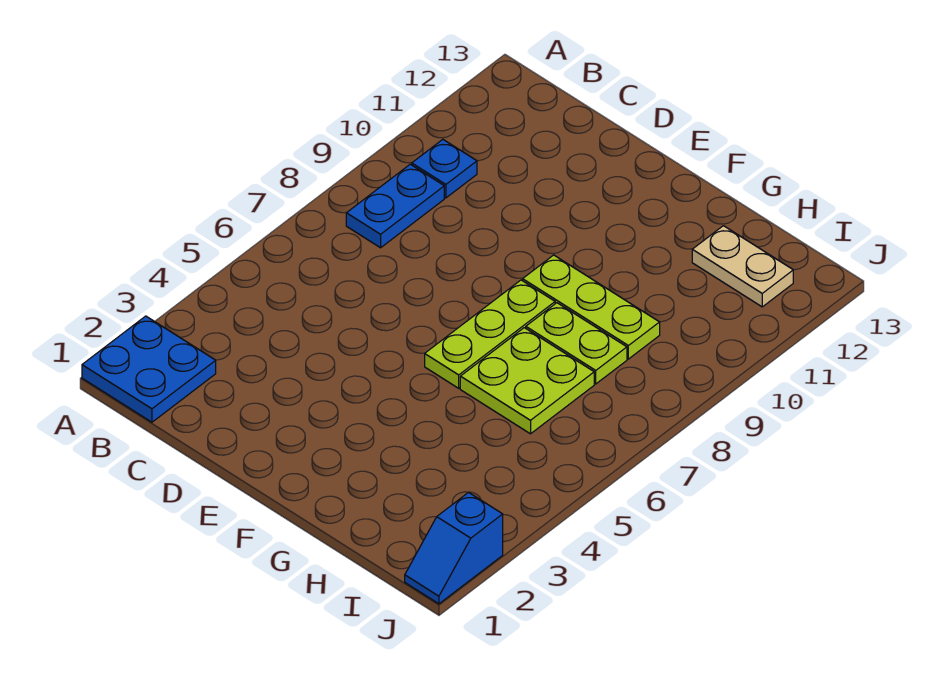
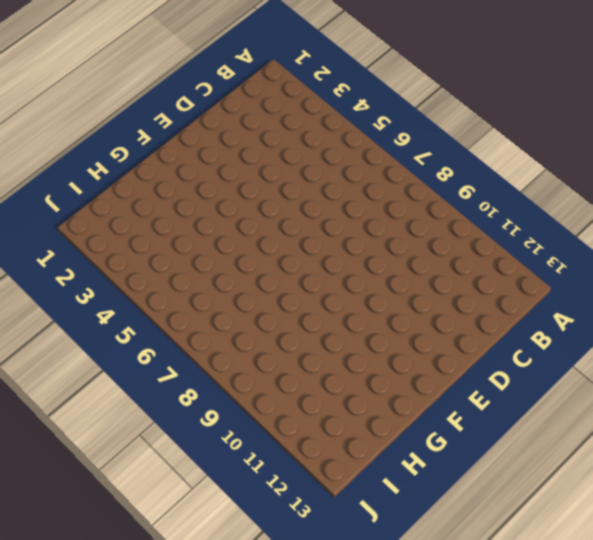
none -> blue plate A1:B2 level 1
none -> blue plate B8:B9 level 1

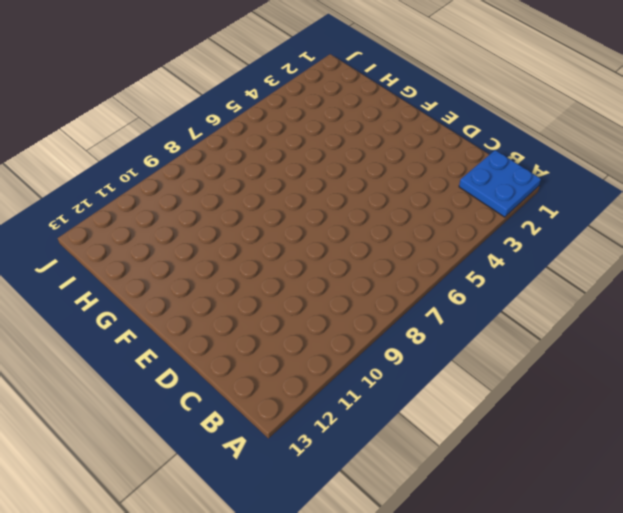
none -> blue plate B8:B9 level 1
none -> blue plate B10 level 1

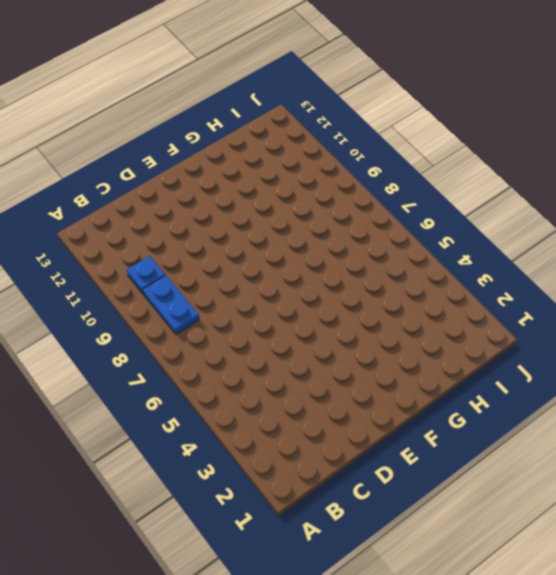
none -> blue plate A1:B2 level 1
none -> lime plate F6:F8 level 1

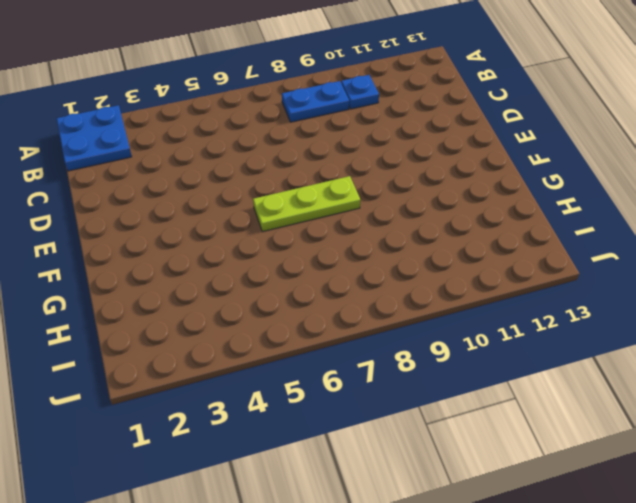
none -> lime plate F9:H9 level 1
none -> lime plate G6:H7 level 1

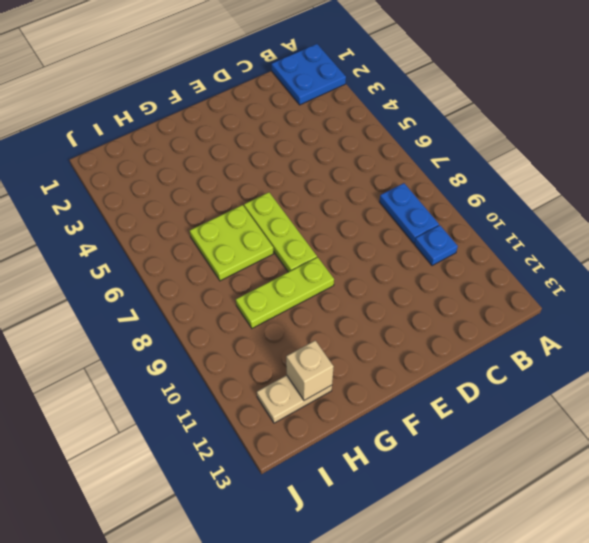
tan brick H12 level 2 -> none
none -> lime plate G8:H8 level 1
none -> blue slope J1:J2 level 1 top 2

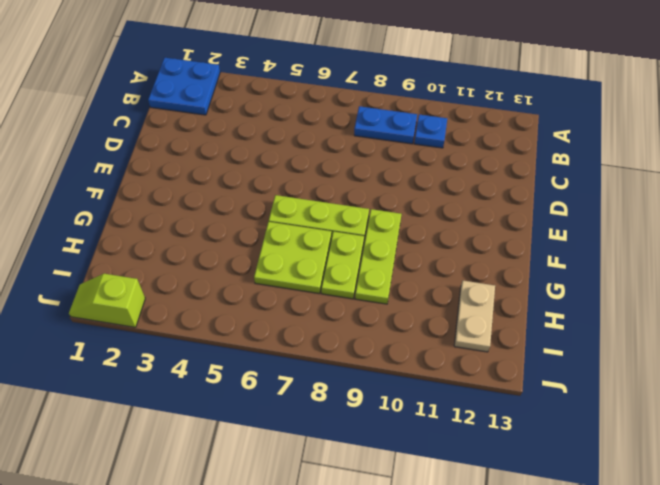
lime slope J1:J2 level 1 top 2 -> blue slope J1:J2 level 1 top 2

